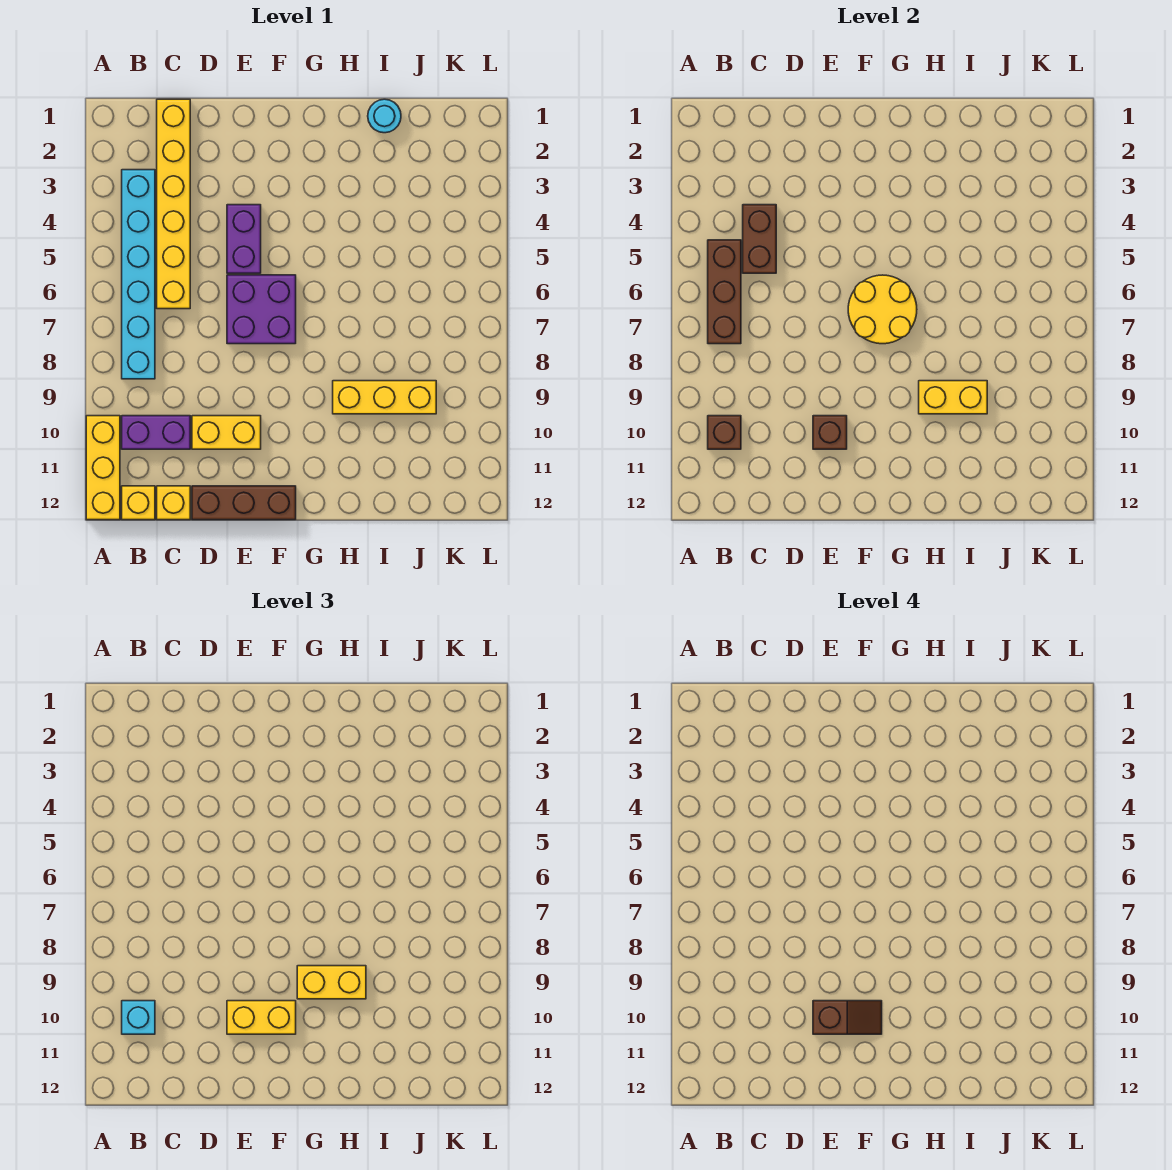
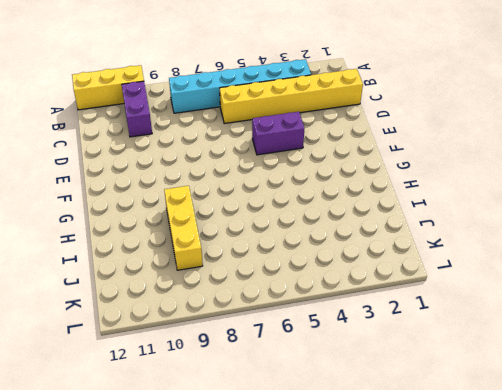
none -> yellow brick B12 level 1
none -> yellow brick C12 level 1
none -> yellow brick D10:E10 level 1

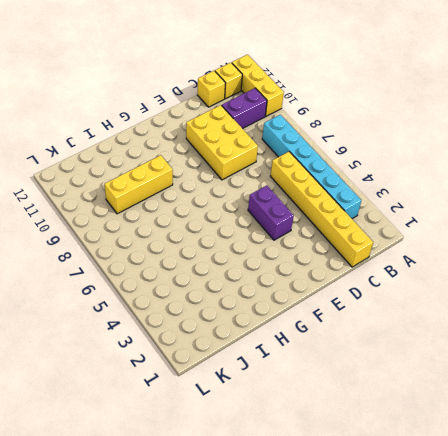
yellow brick D8:E10 level 1 -> yellow brick D10:E10 level 1
none -> brown brick D12:F12 level 1
none -> purple brick E6:F7 level 1
none -> cyan round brick I1 level 1

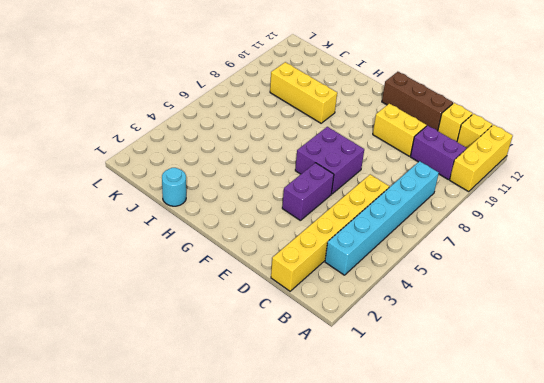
none -> brown brick B5:B7 level 2
none -> brown brick B10 level 2
none -> brown brick C4:C5 level 2

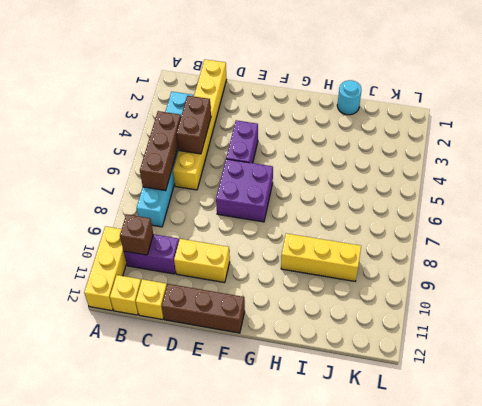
none -> brown brick E10 level 2
none -> yellow round brick F6:G7 level 2
none -> yellow brick H9:I9 level 2

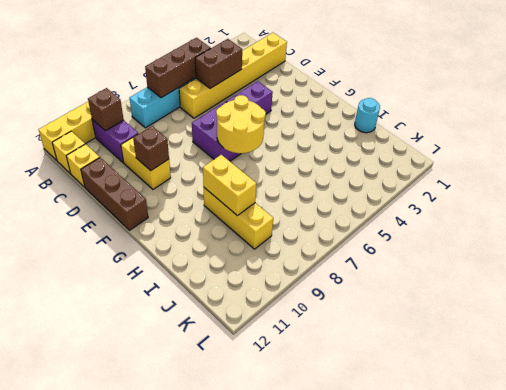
none -> cyan brick B10 level 3
none -> yellow brick E10:F10 level 3
none -> yellow brick G9:H9 level 3

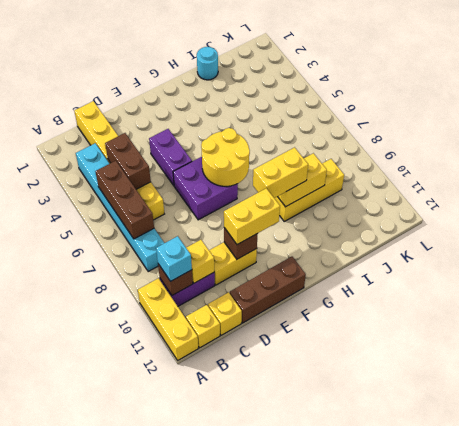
yellow brick C10 level 2 -> none
none -> brown slope E10:F10 level 4 top E

